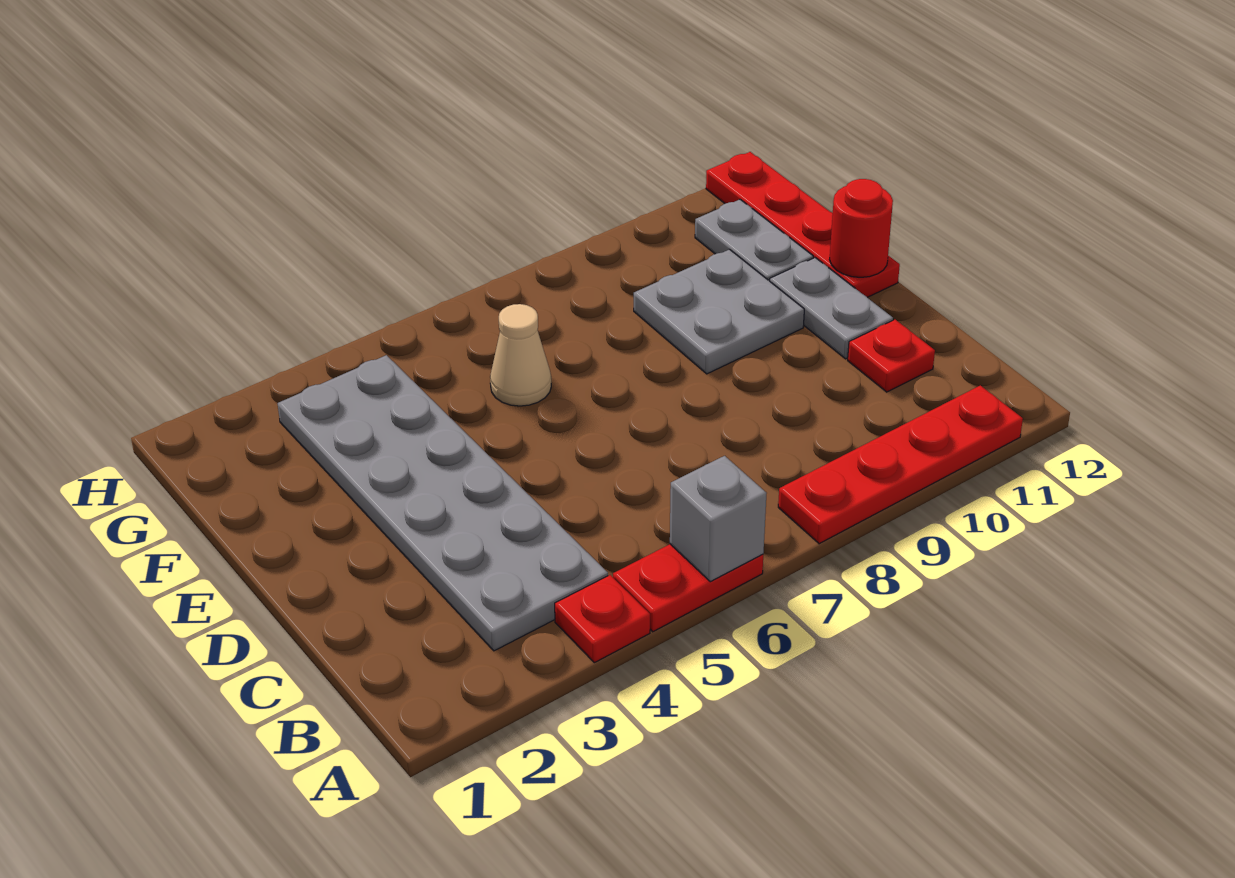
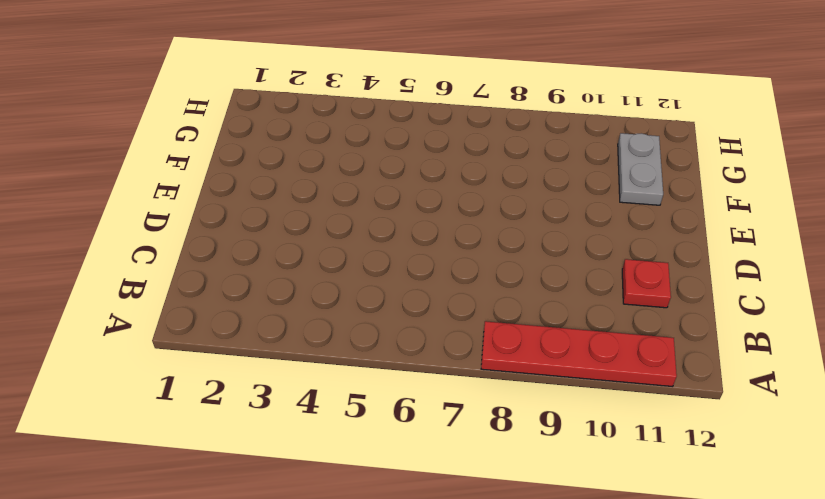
none -> red plate A4 level 1
none -> red plate A5:A6 level 1
none -> grey plate B3:G4 level 1

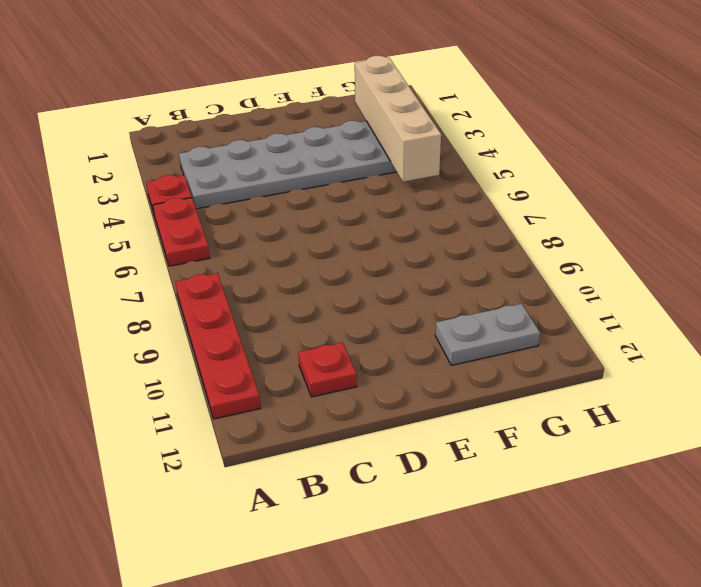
tan brick G2:G5 level 2 -> none
none -> grey plate D11:E11 level 1
none -> grey plate E9:F10 level 1
none -> red plate E12:H12 level 1

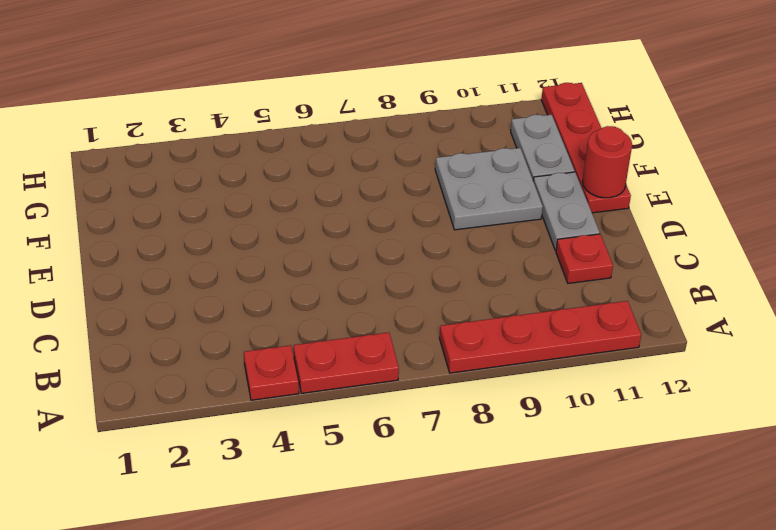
none -> grey plate B3:G4 level 1
none -> tan cone F6 level 1
none -> grey brick A6 level 2

